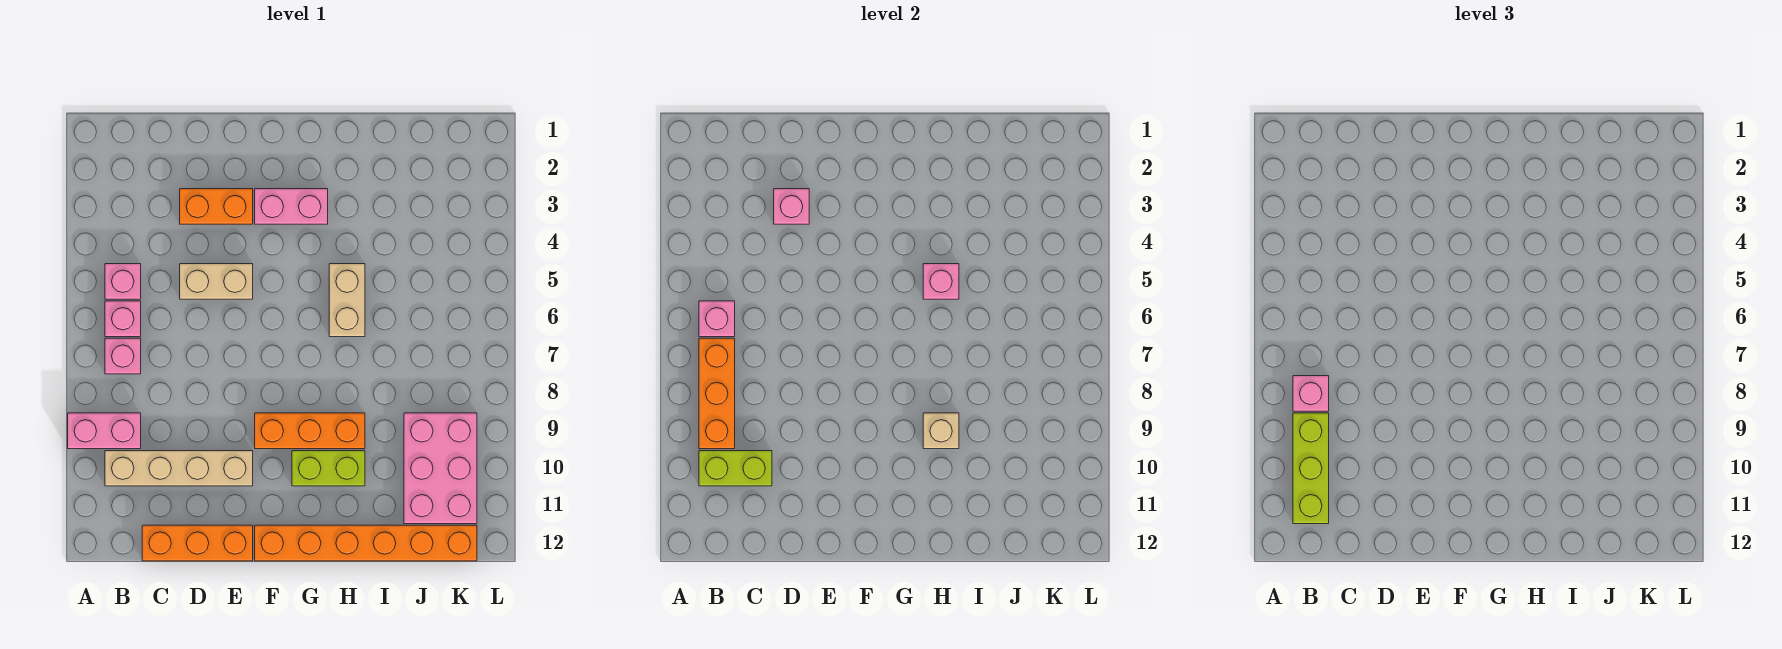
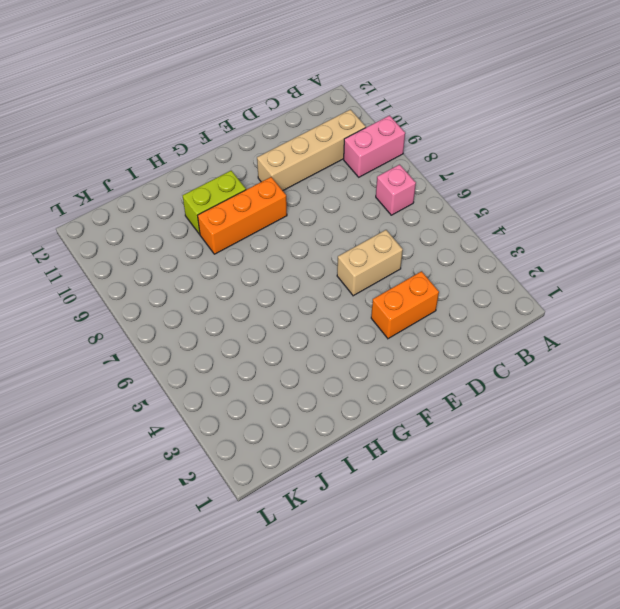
none -> pink brick B5 level 1
none -> pink brick B6 level 1
none -> orange brick C12:E12 level 1

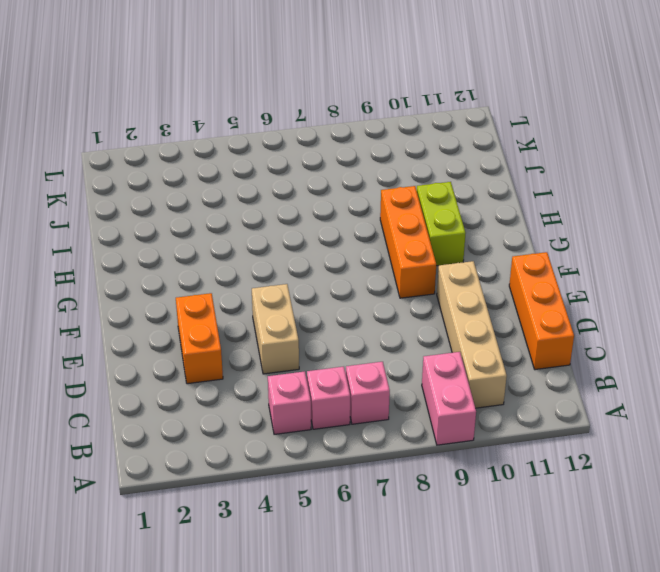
none -> pink brick F3:G3 level 1
none -> orange brick F12:K12 level 1
none -> tan brick H5:H6 level 1

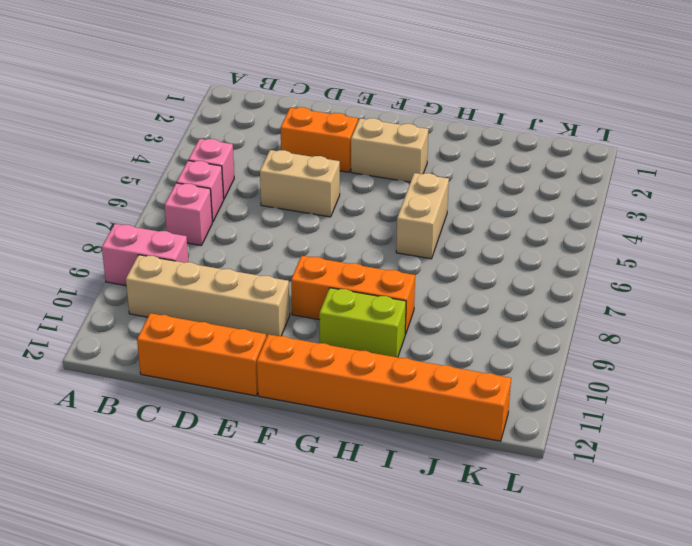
tan brick F3:G3 level 1 -> pink brick F3:G3 level 1
none -> pink brick J9:K11 level 1
none -> pink brick B6 level 2
none -> orange brick B7:B9 level 2

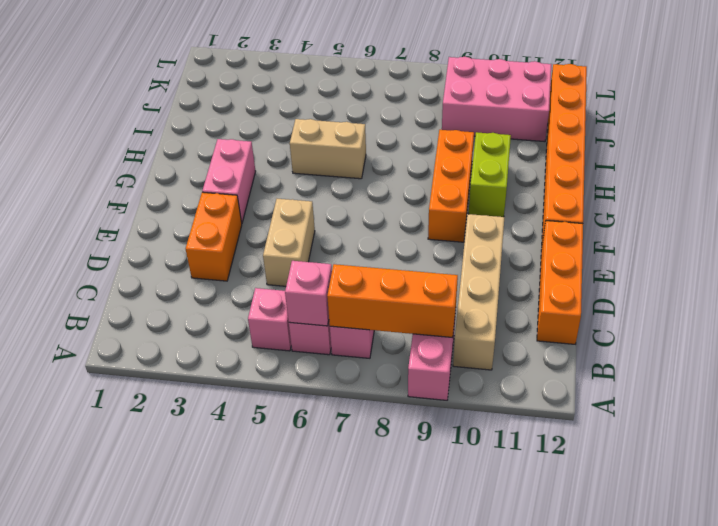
none -> lime brick B10:C10 level 2
none -> pink brick D3 level 2
none -> pink brick H5 level 2

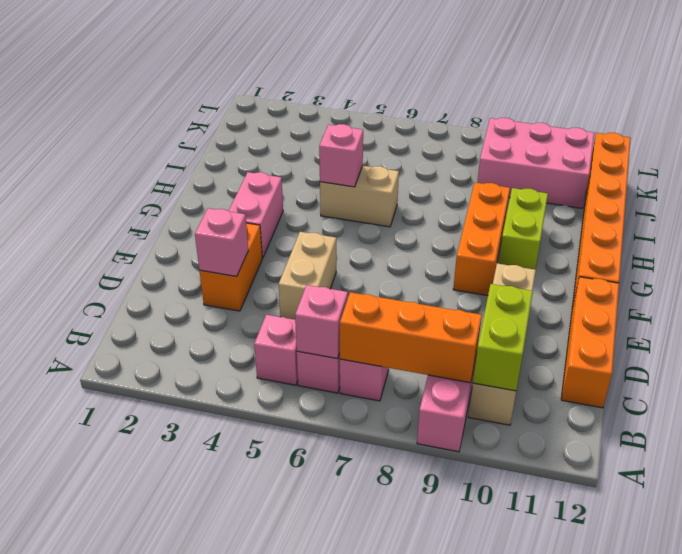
none -> tan brick H9 level 2
none -> pink brick B8 level 3
none -> lime brick B9:B11 level 3

